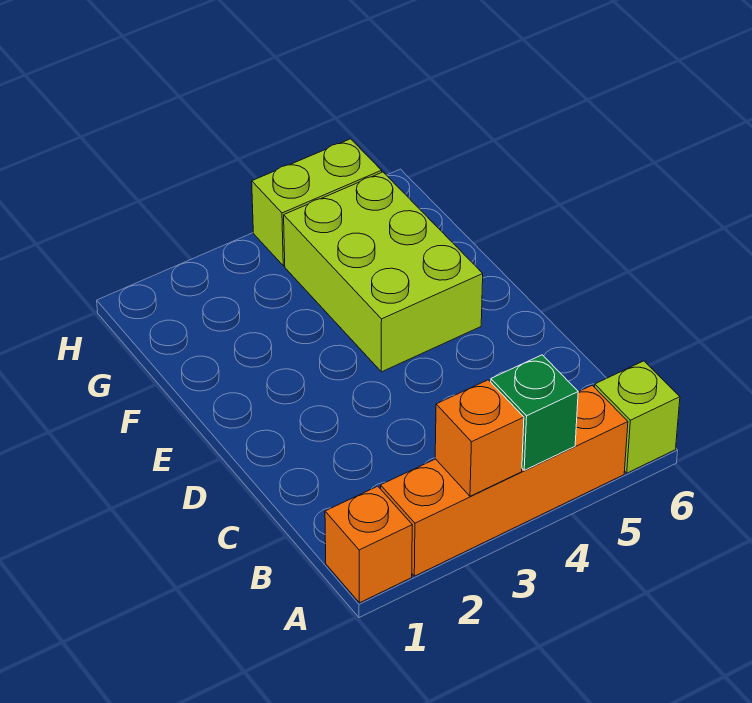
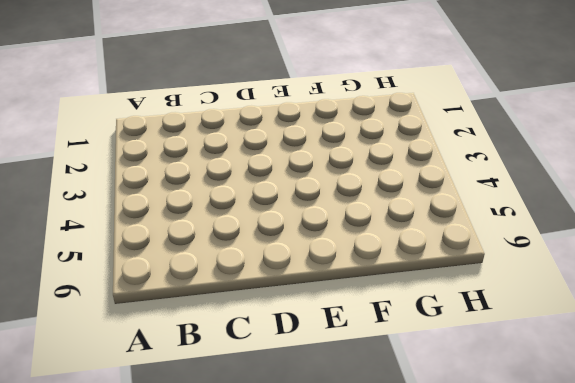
none -> orange brick A1 level 1
none -> orange brick A2:A5 level 1

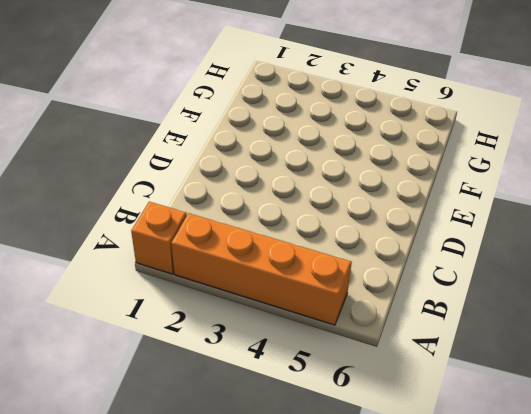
none -> lime brick A6 level 1
none -> lime brick E4:G5 level 1

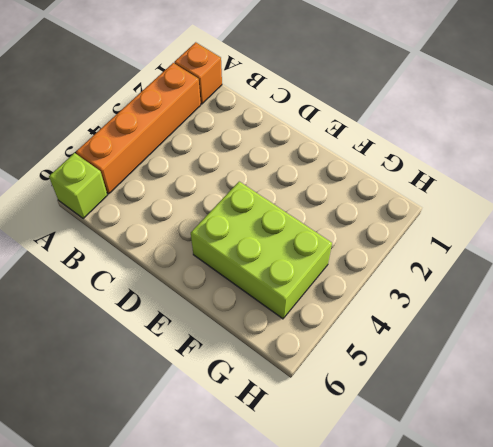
none -> lime brick H4:H5 level 1
none -> orange brick A3 level 2

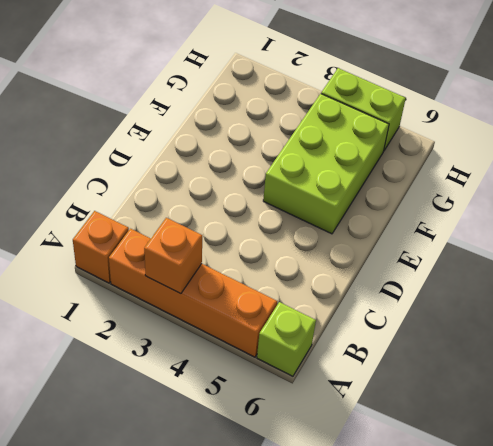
none -> green brick A4 level 2

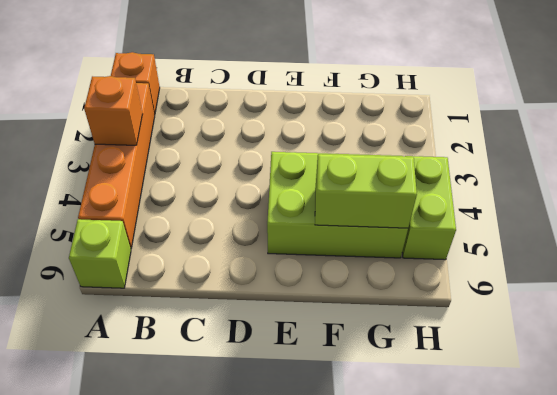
lime brick F5:G5 level 2 -> none
none -> green brick A4 level 2

